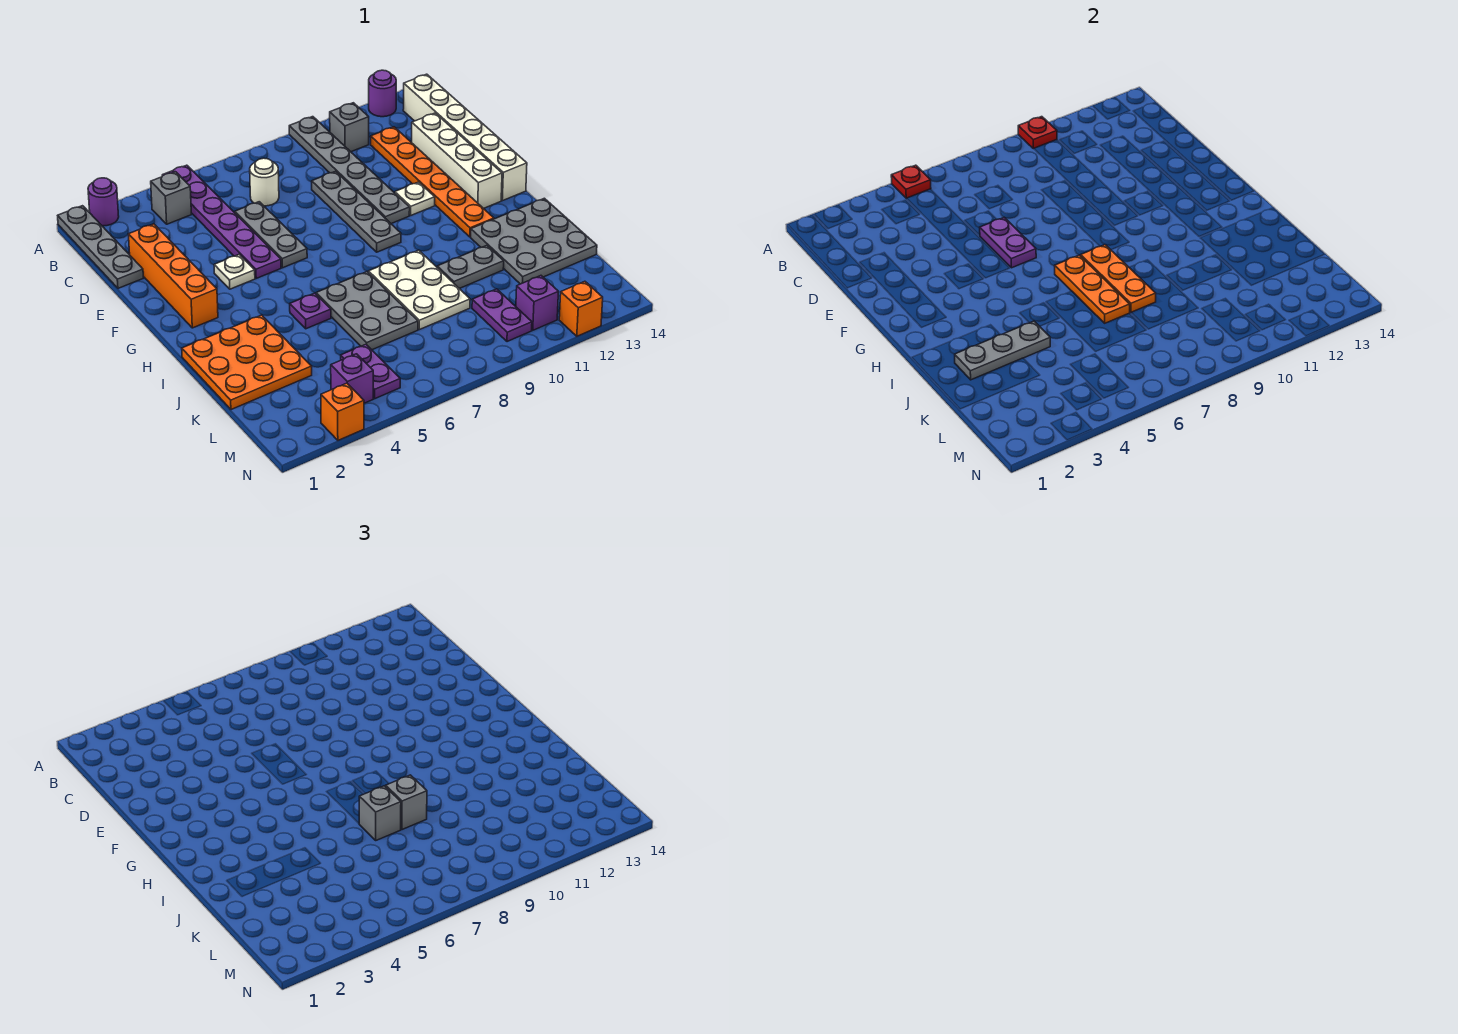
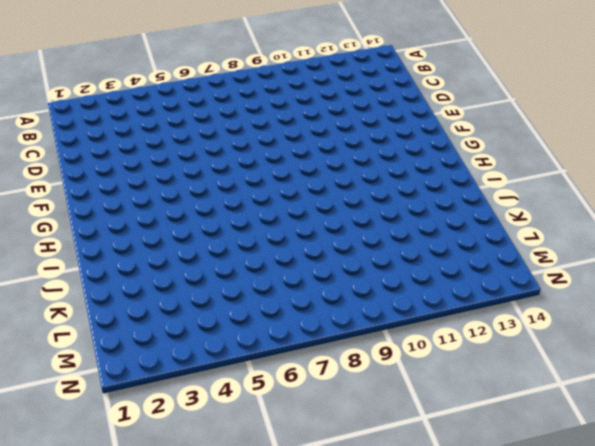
none -> grey plate A1:D1 level 1
none -> purple round brick A2 level 1
none -> purple plate A5:F5 level 1
none -> grey plate A10:F10 level 1

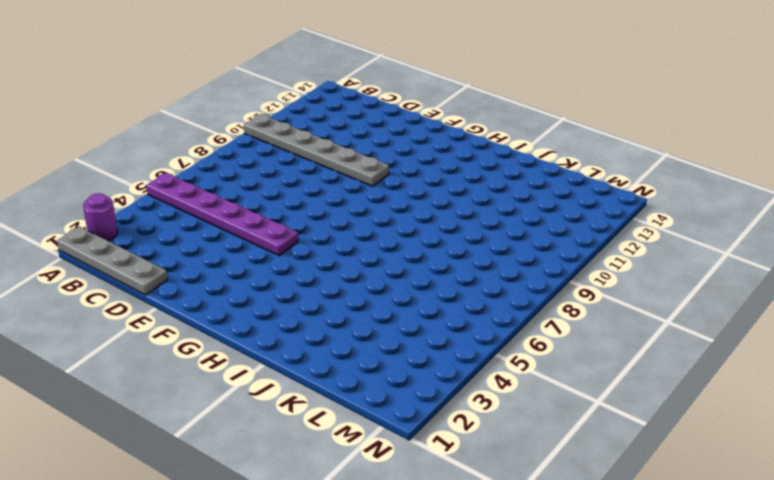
none -> purple round brick A13 level 1
none -> grey brick B4 level 1
none -> grey brick B11 level 1
none -> white brick B14:G14 level 1

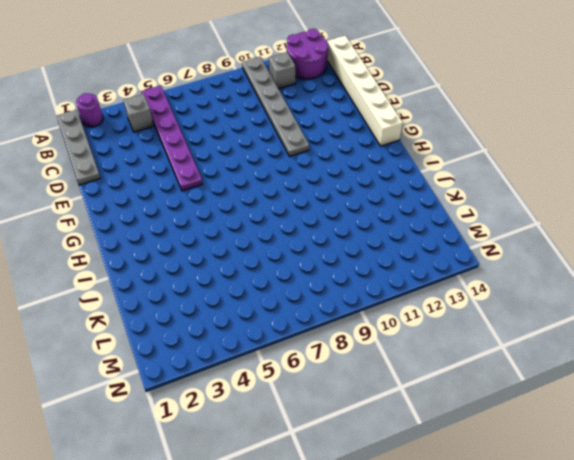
purple round brick A12:B13 level 1 -> purple round brick A13 level 1
none -> white round brick C7 level 1
none -> orange plate C12:H12 level 1
none -> orange brick D2:G2 level 1
none -> grey plate D6:F6 level 1

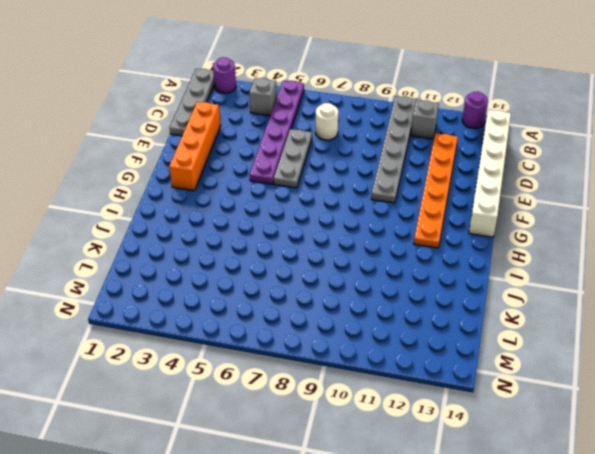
none -> grey plate D9:G9 level 1
none -> white brick D13:G13 level 1
none -> white plate F4 level 1
none -> white plate F11 level 1

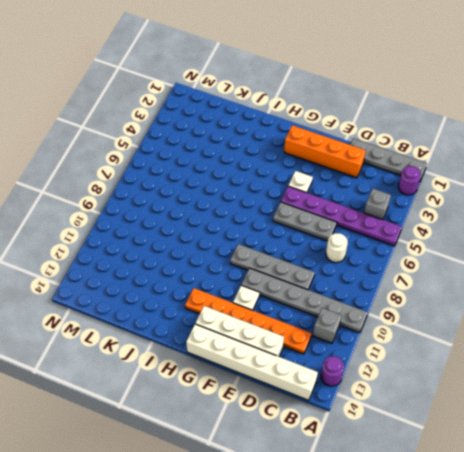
none -> orange plate I1:K3 level 1
none -> purple plate I5 level 1
none -> grey plate I6:K7 level 1
none -> white plate I8:K9 level 1

